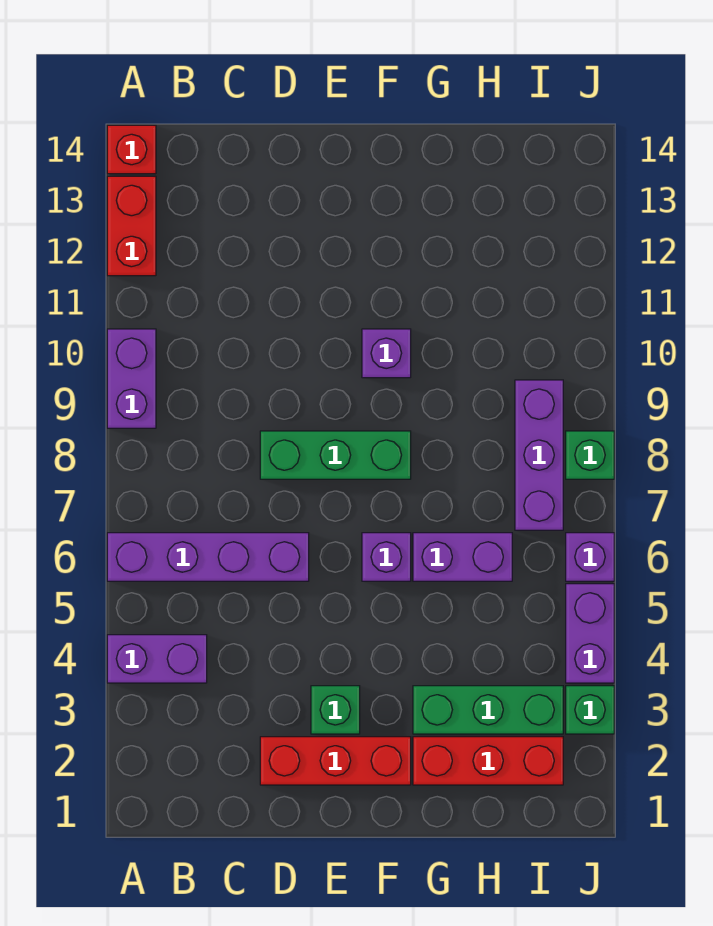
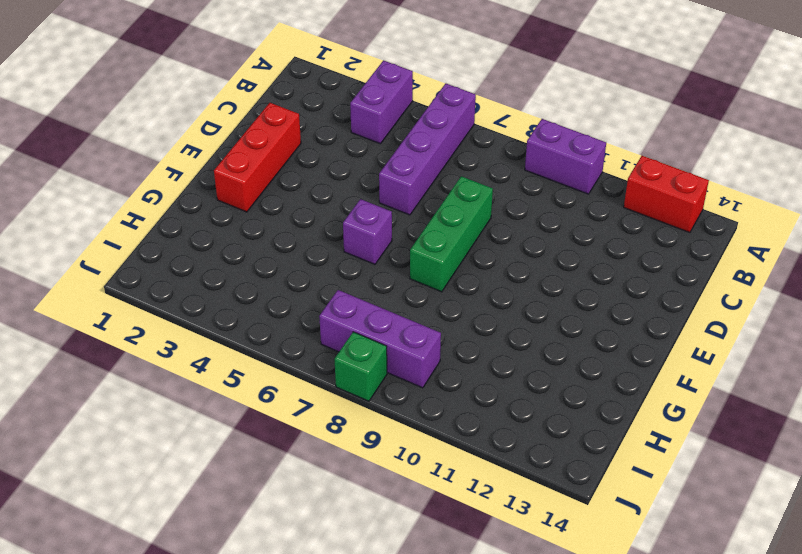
none -> red brick A14 level 1
none -> green brick E3 level 1
none -> purple brick F10 level 1

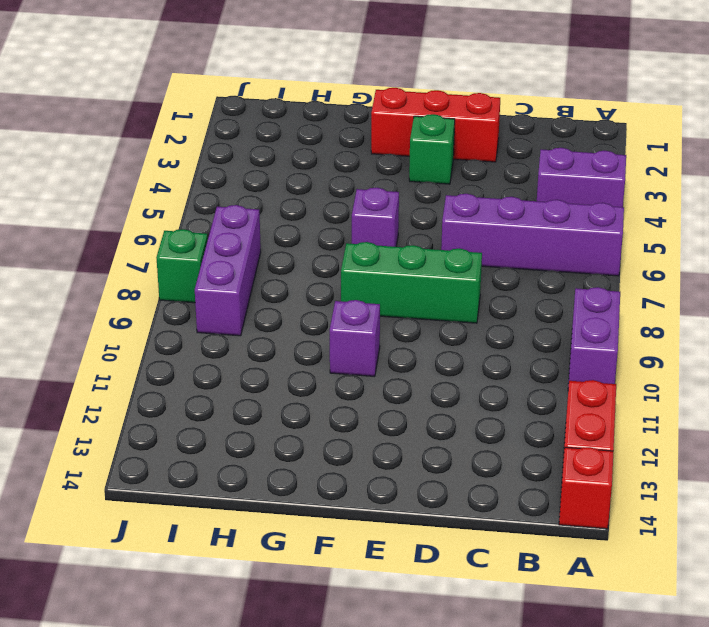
none -> red brick G2:I2 level 1
none -> green brick G3:I3 level 1
none -> purple brick G6:H6 level 1

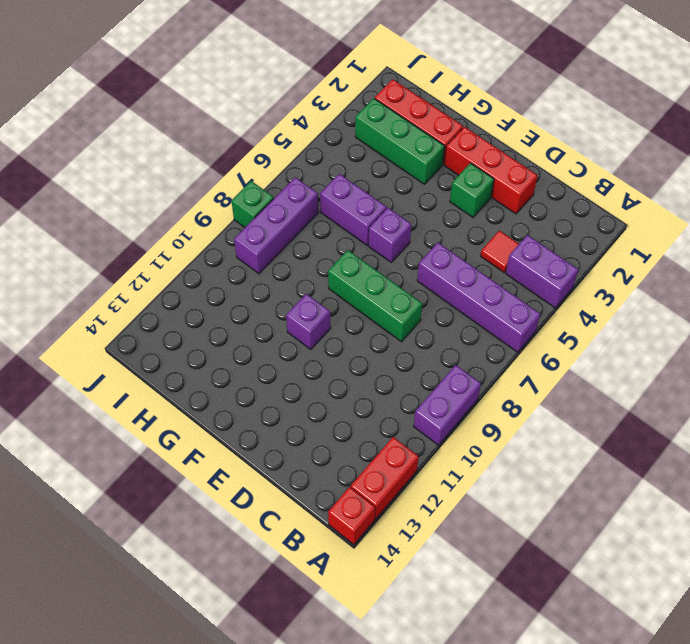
red tile C4 level 1 -> none
none -> green brick J3 level 1
none -> purple brick J4:J5 level 1
none -> purple brick J6 level 1

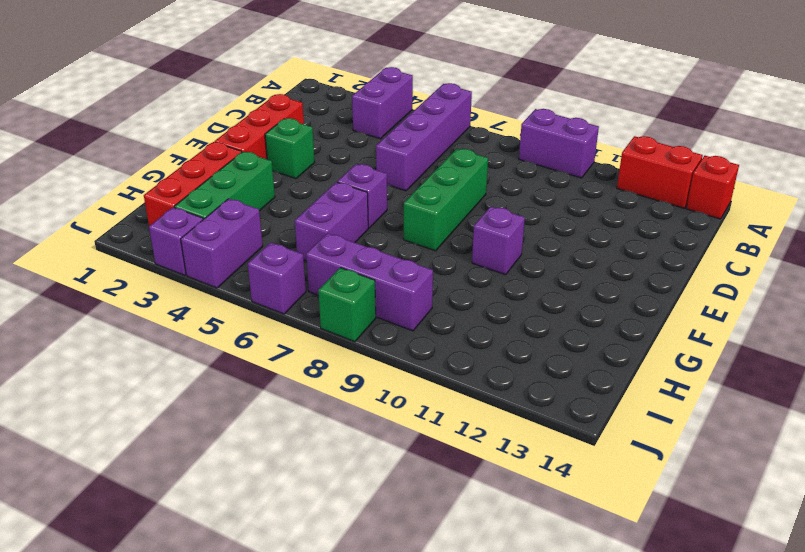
purple brick I4:J4 level 1 -> purple brick J4:J5 level 1
purple brick J3 level 1 -> green brick J3 level 1

